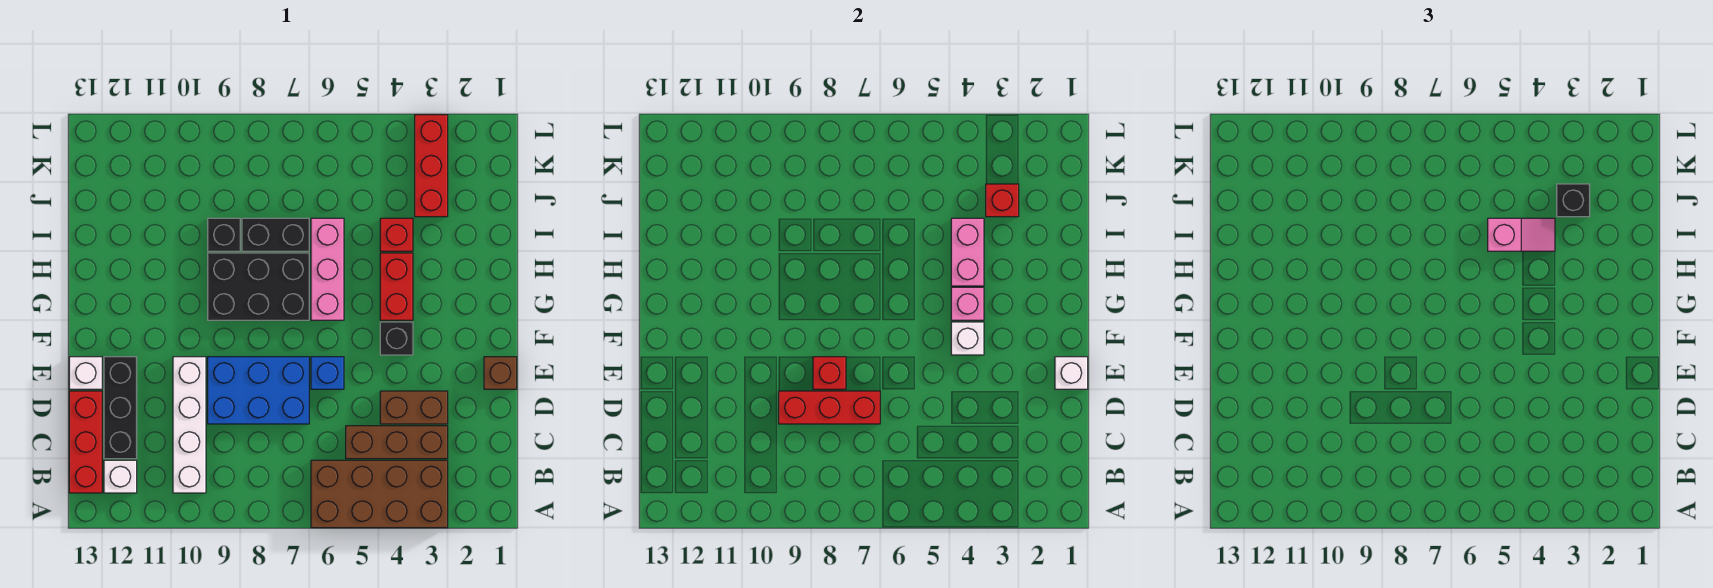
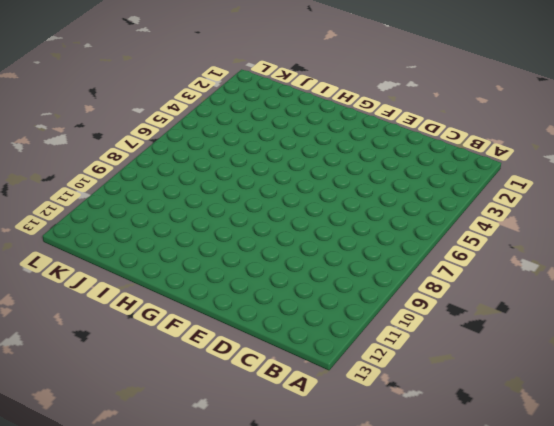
none -> brown brick A3:B6 level 1
none -> white brick B10:E10 level 1
none -> white brick B12 level 1

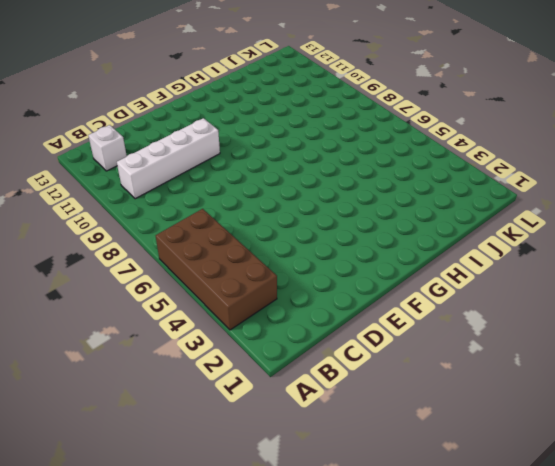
none -> red brick B13:D13 level 1
none -> brown brick C3:C5 level 1
none -> black brick C12:E12 level 1

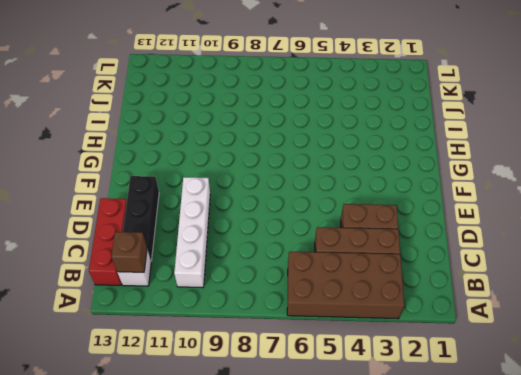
brown brick B12 level 2 -> brown brick E1 level 1
none -> blue brick D7:E9 level 1
none -> blue brick E6 level 1
none -> white brick E13 level 1

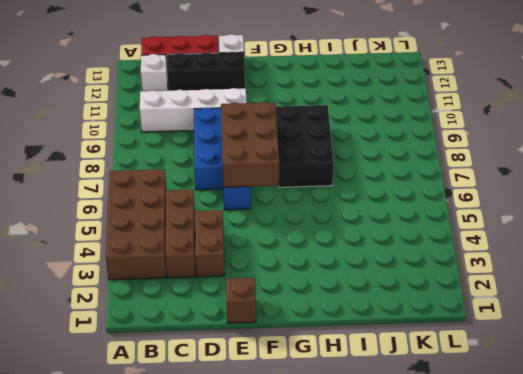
brown brick E6:F8 level 2 -> red brick E8 level 2
none -> black brick F4 level 1
none -> red brick G4:H4 level 1
none -> pink brick G6:I6 level 1

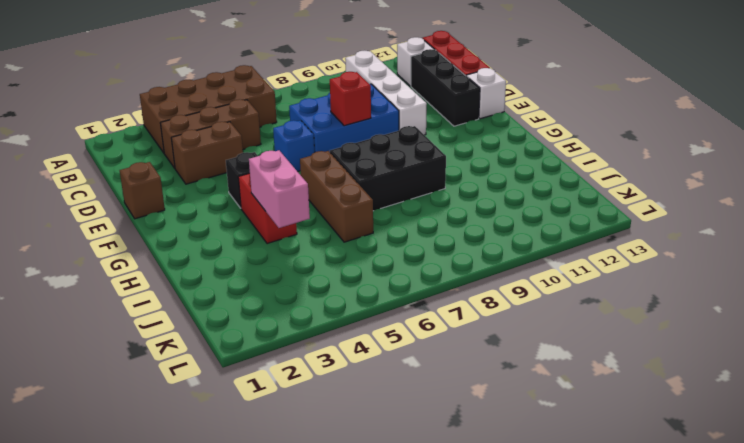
brown brick G6:I6 level 1 -> pink brick G6:I6 level 1
none -> red brick I4 level 1
none -> black brick I7:I8 level 1
none -> black brick I9 level 1

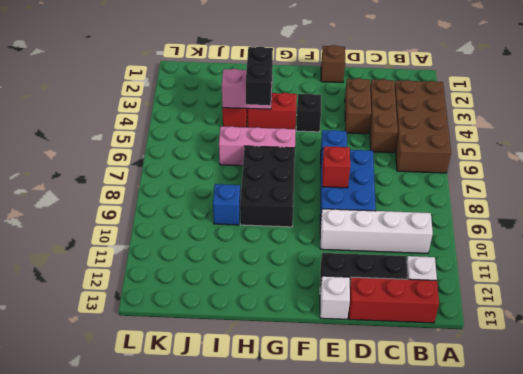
black brick H4:H5 level 3 -> black brick I7:I8 level 1
blue brick I9 level 1 -> black brick I9 level 1
none -> red brick J3:L3 level 1
none -> red brick D7:D9 level 2
none -> white brick E1 level 2

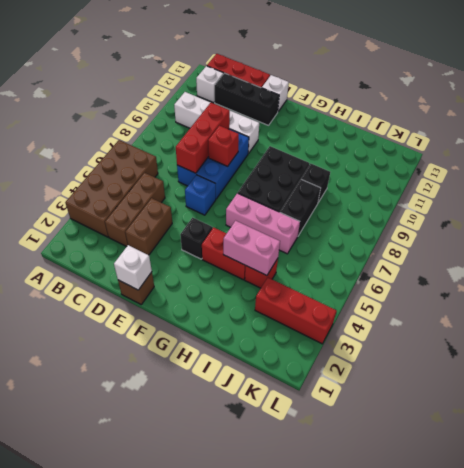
none -> white brick F4 level 2
none -> pink brick G4 level 2
none -> red brick J3 level 2

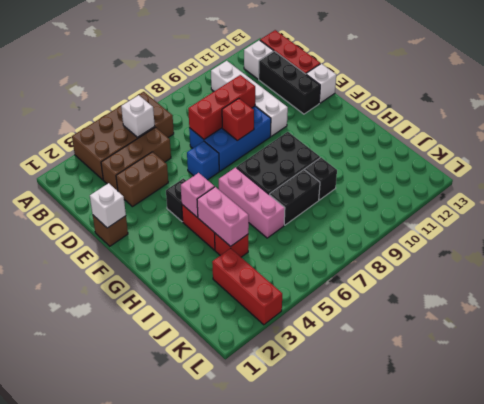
white brick B5 level 2 -> white brick F4 level 2
none -> red brick J3 level 2
none -> pink slope I4:I5 level 3 top 5
none -> black brick J3 level 3

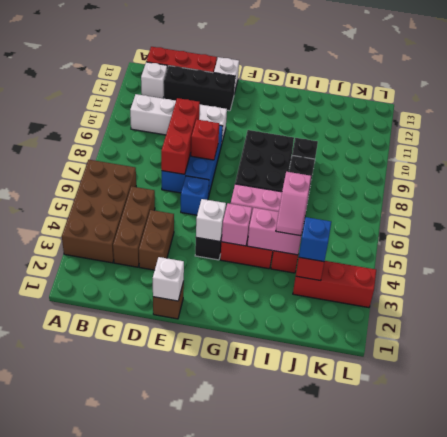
blue brick J3 level 3 -> black brick J3 level 3

